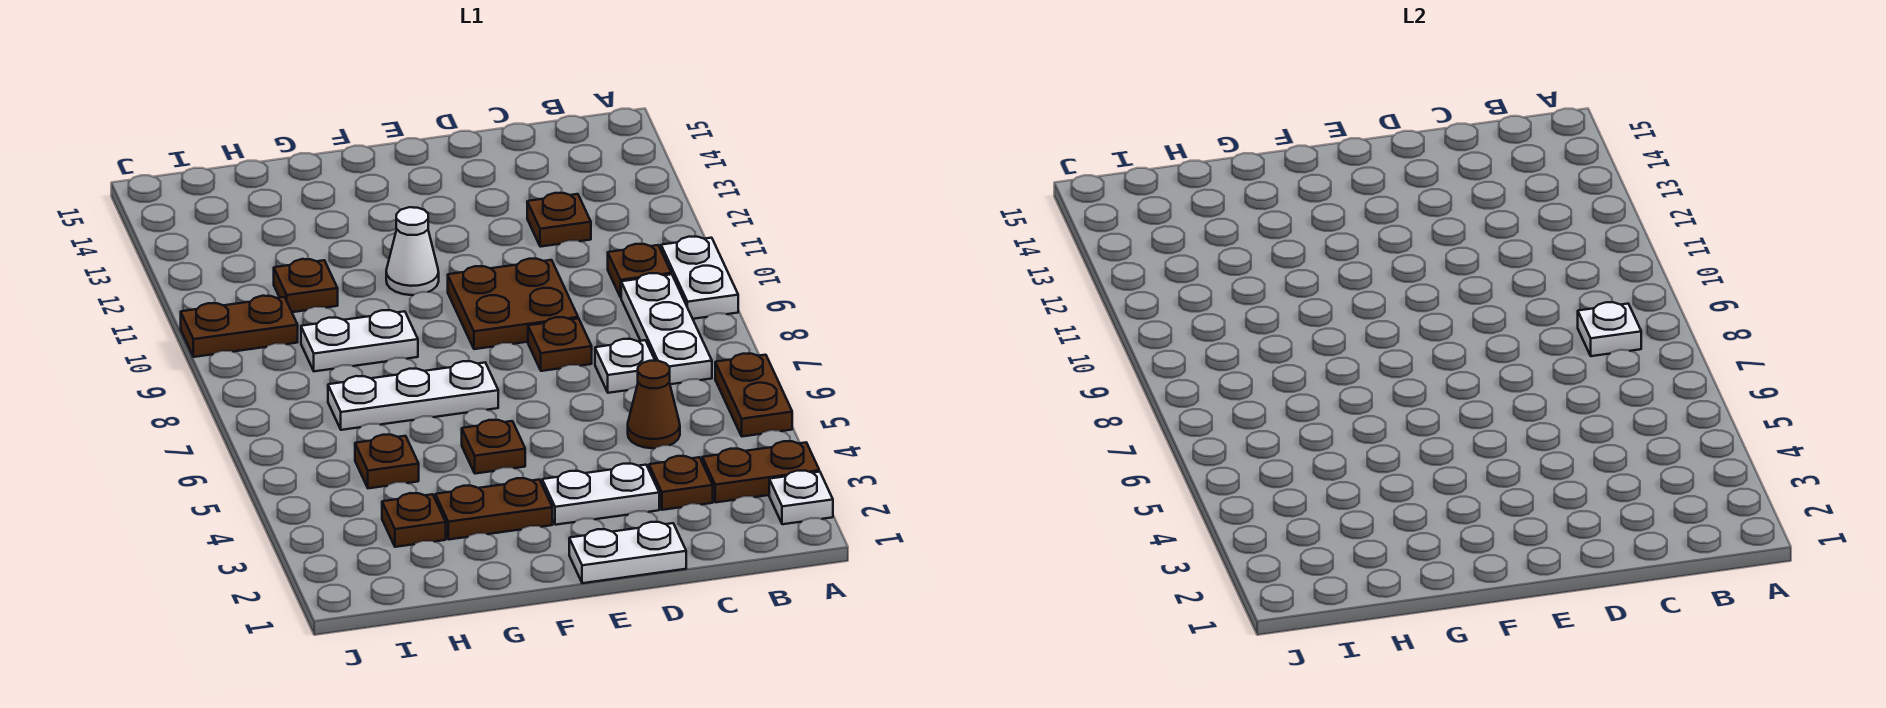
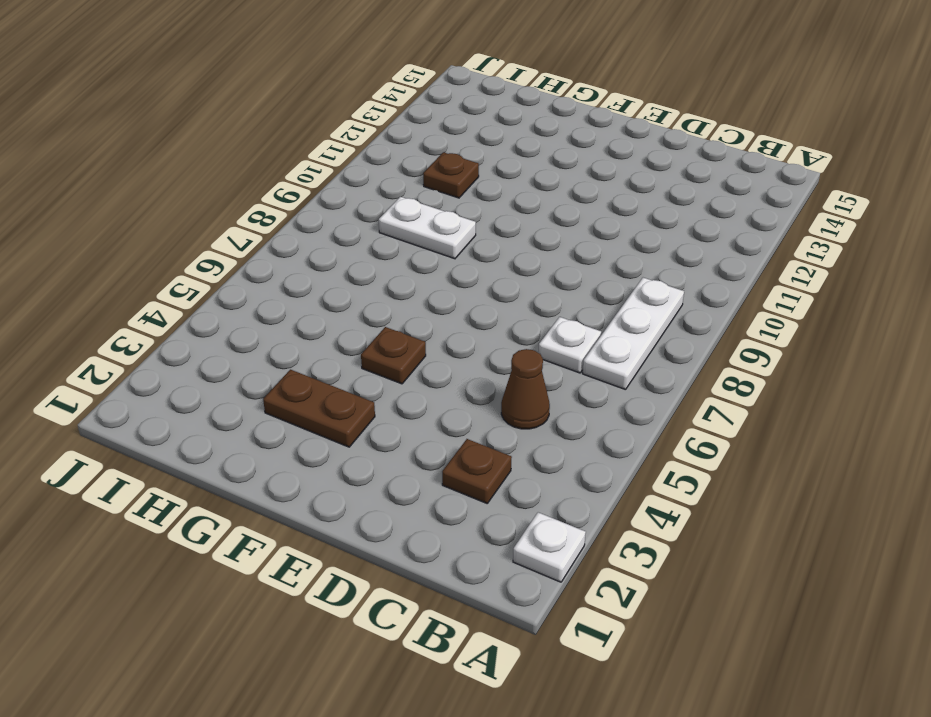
none -> brown plate A3:B3 level 1
none -> brown plate A5:A6 level 1
none -> white plate A9:A10 level 1

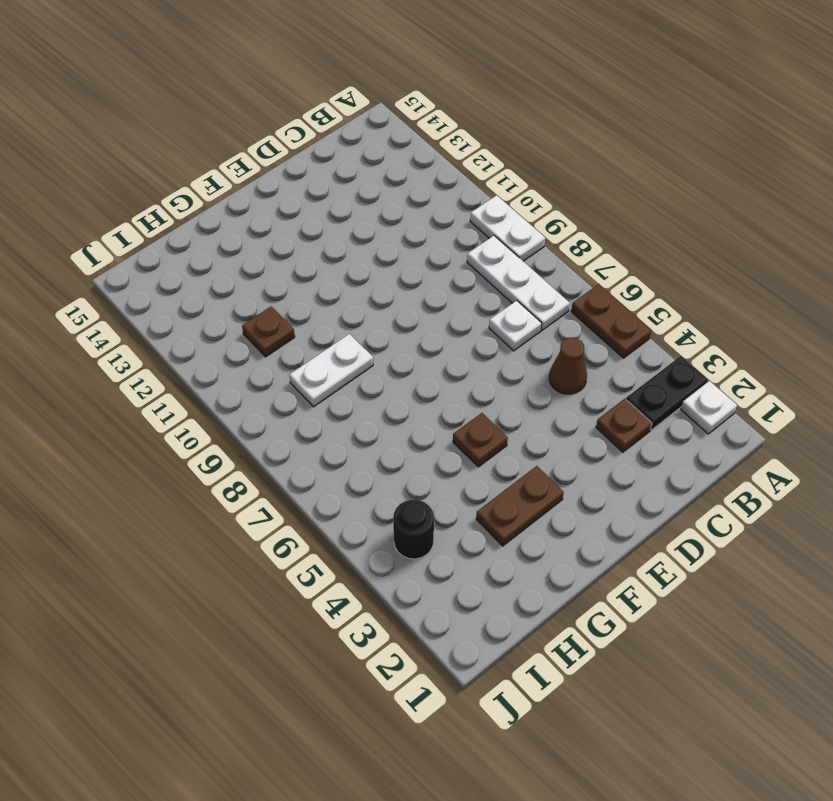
black plate A3:B3 level 1 -> brown plate A3:B3 level 1
black round brick I4 level 1 -> none
none -> brown plate B10 level 1
none -> brown plate C12 level 1
none -> white plate D1:E1 level 1

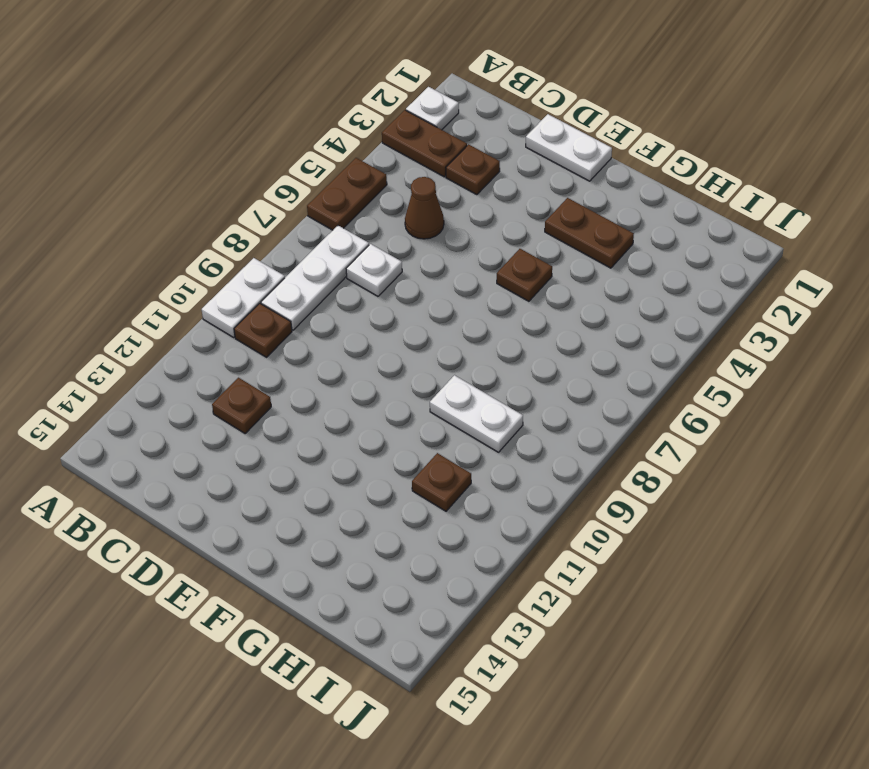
none -> white plate D3:E3 level 1
none -> brown plate D8 level 1
none -> brown plate D9:E10 level 1

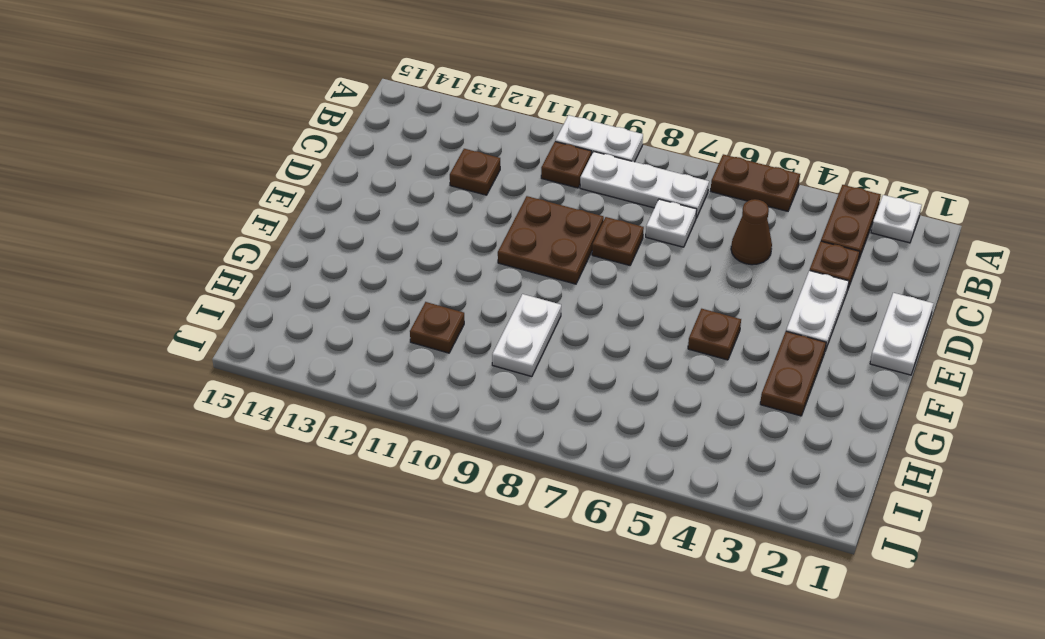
none -> white plate F7:H7 level 1
none -> white cone F11 level 1
none -> brown plate H3 level 1

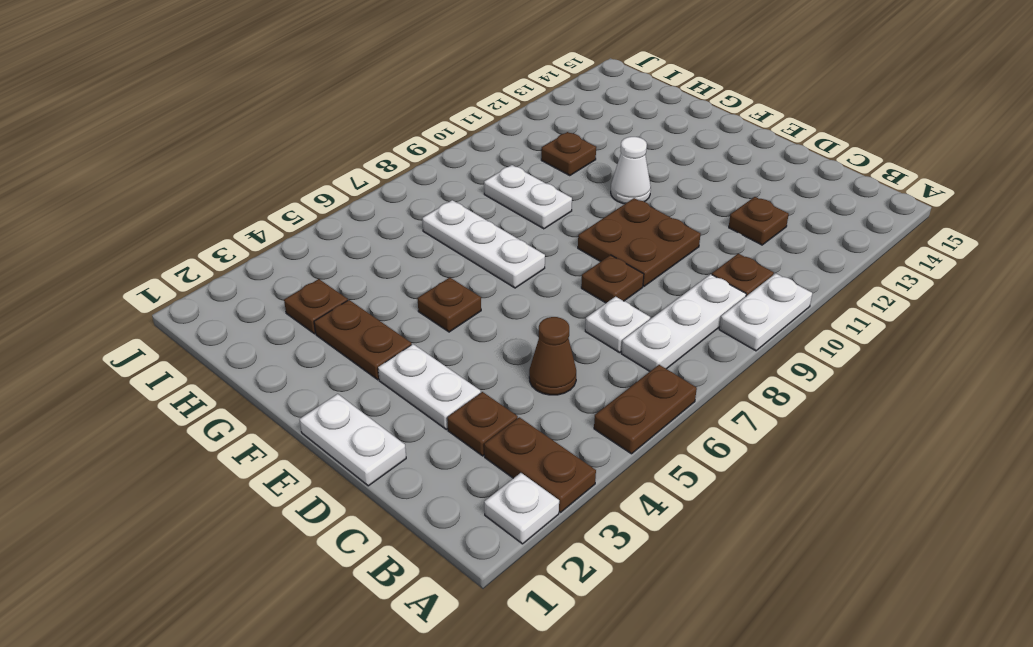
none -> brown plate H5 level 1
none -> brown plate I10:J10 level 1
none -> white plate B8 level 2

